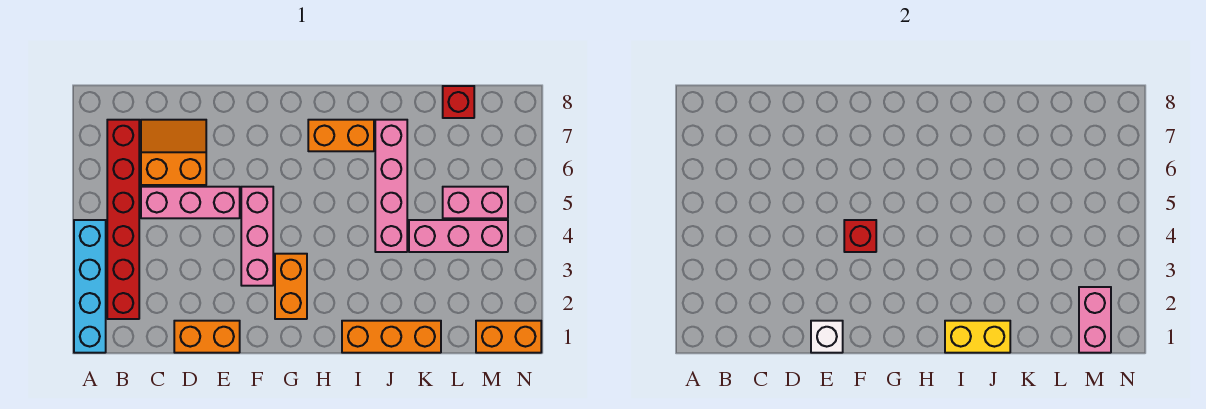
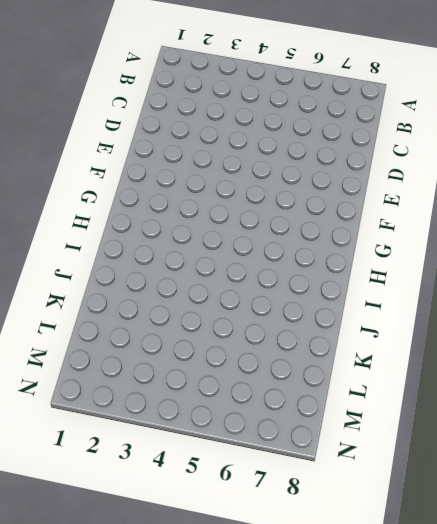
none -> cyan brick A1:A4 level 1
none -> red brick B2:B7 level 1
none -> pink brick C5:E5 level 1

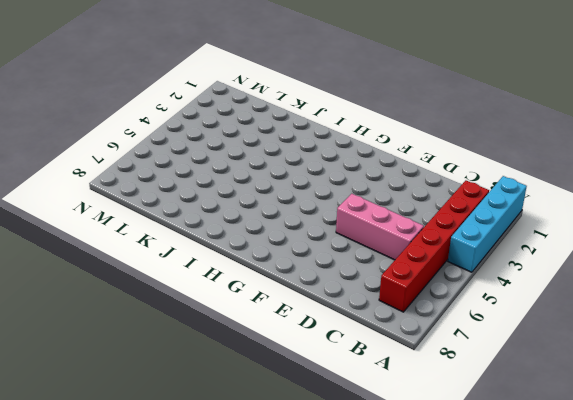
none -> orange slope C6:D7 level 1 top 6
none -> orange brick D1:E1 level 1
none -> pink brick F3:F5 level 1

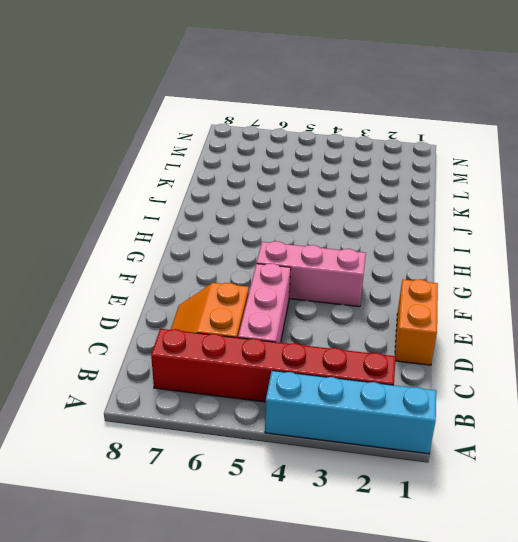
none -> orange brick G2:G3 level 1
none -> orange brick H7:I7 level 1
none -> orange brick I1:K1 level 1

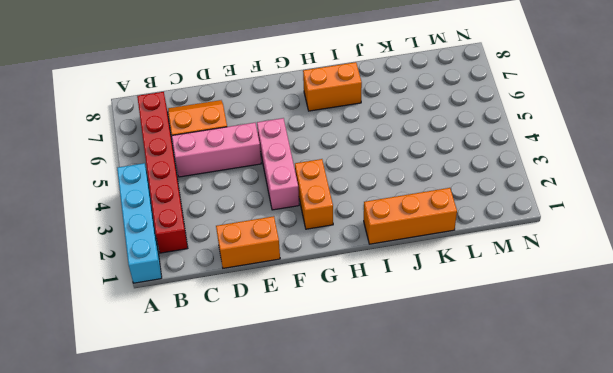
none -> pink brick J4:J7 level 1
none -> pink brick K4:M4 level 1
none -> pink brick L5:M5 level 1

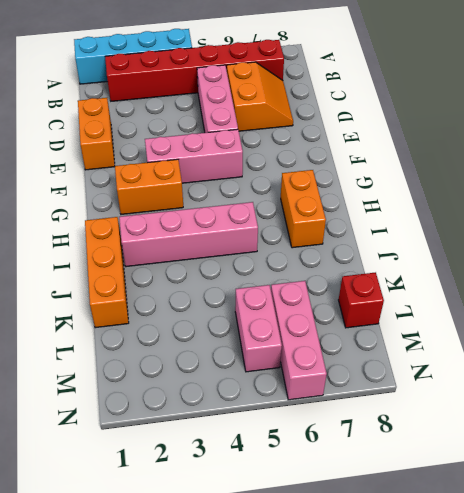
pink brick I2:I5 level 1 -> pink brick J4:J7 level 1
pink brick L6:N6 level 1 -> pink brick K4:M4 level 1
none -> orange brick M1:N1 level 1
none -> white brick E1 level 2
none -> red brick F4 level 2

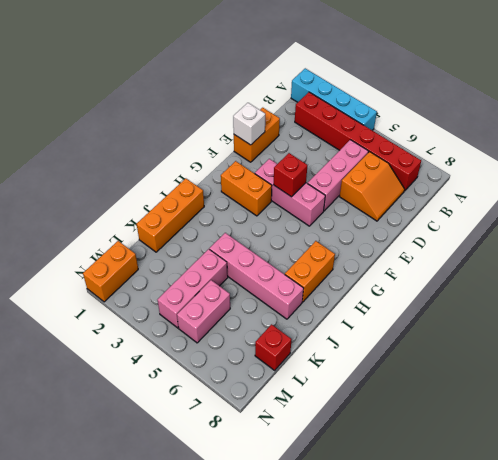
none -> yellow brick I1:J1 level 2
none -> pink brick M1:M2 level 2

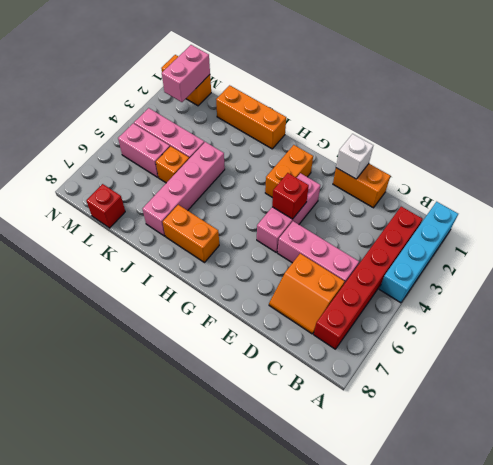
orange brick K5 level 1 -> none
none -> yellow brick I1:J1 level 2

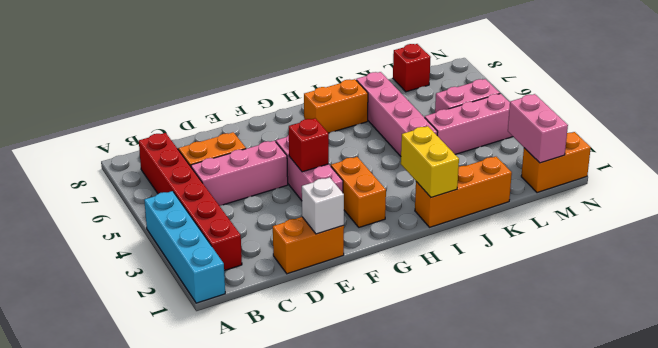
yellow brick I1:I2 level 2 -> yellow brick I1:J1 level 2

